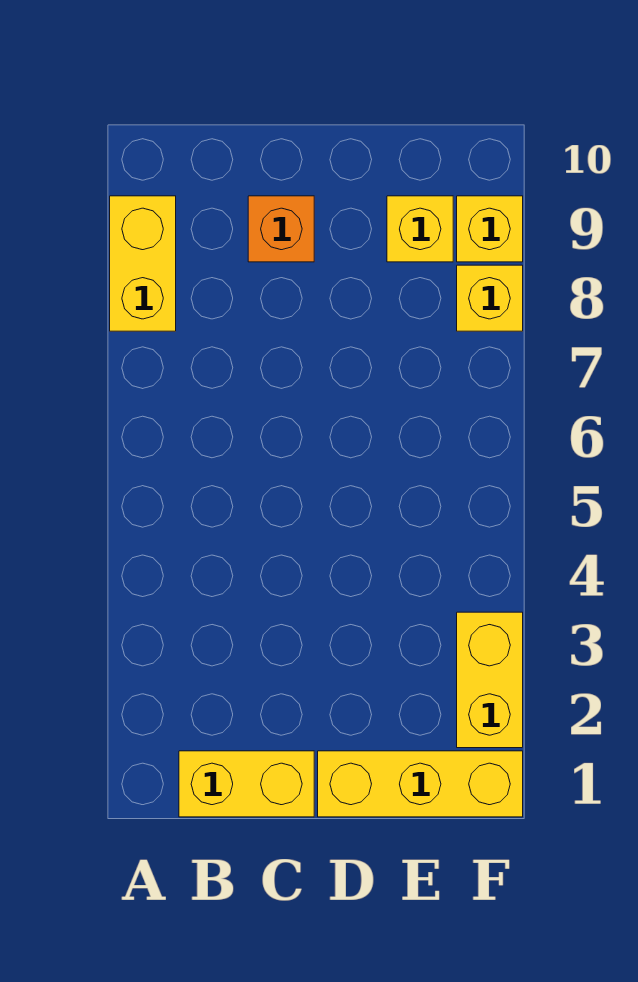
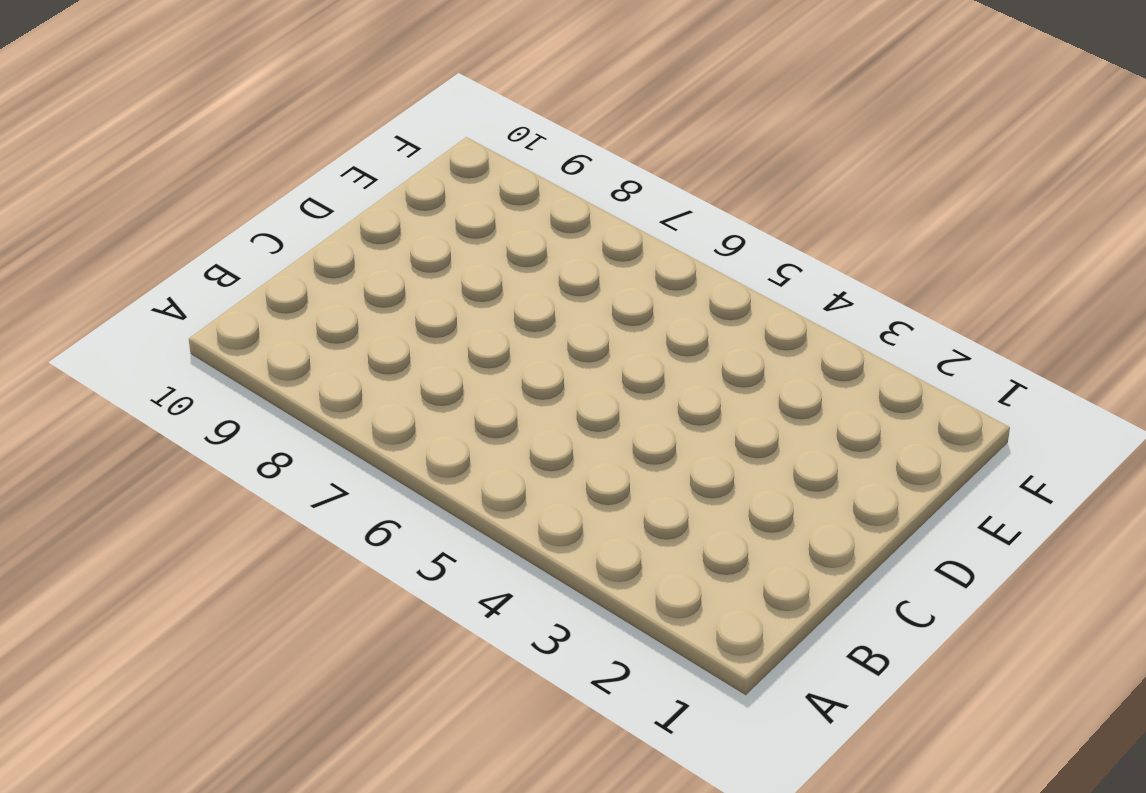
none -> yellow brick A8:A9 level 1
none -> yellow brick B1:C1 level 1

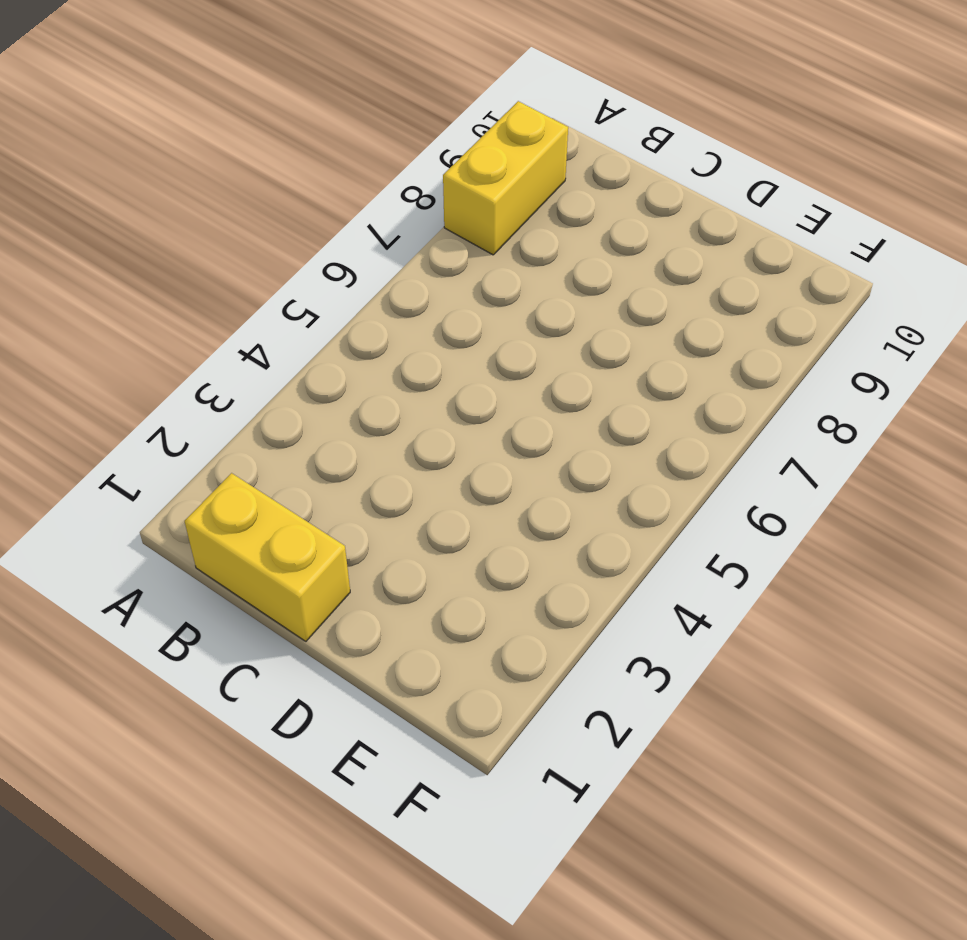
none -> orange brick C9 level 1
none -> yellow brick D1:F1 level 1

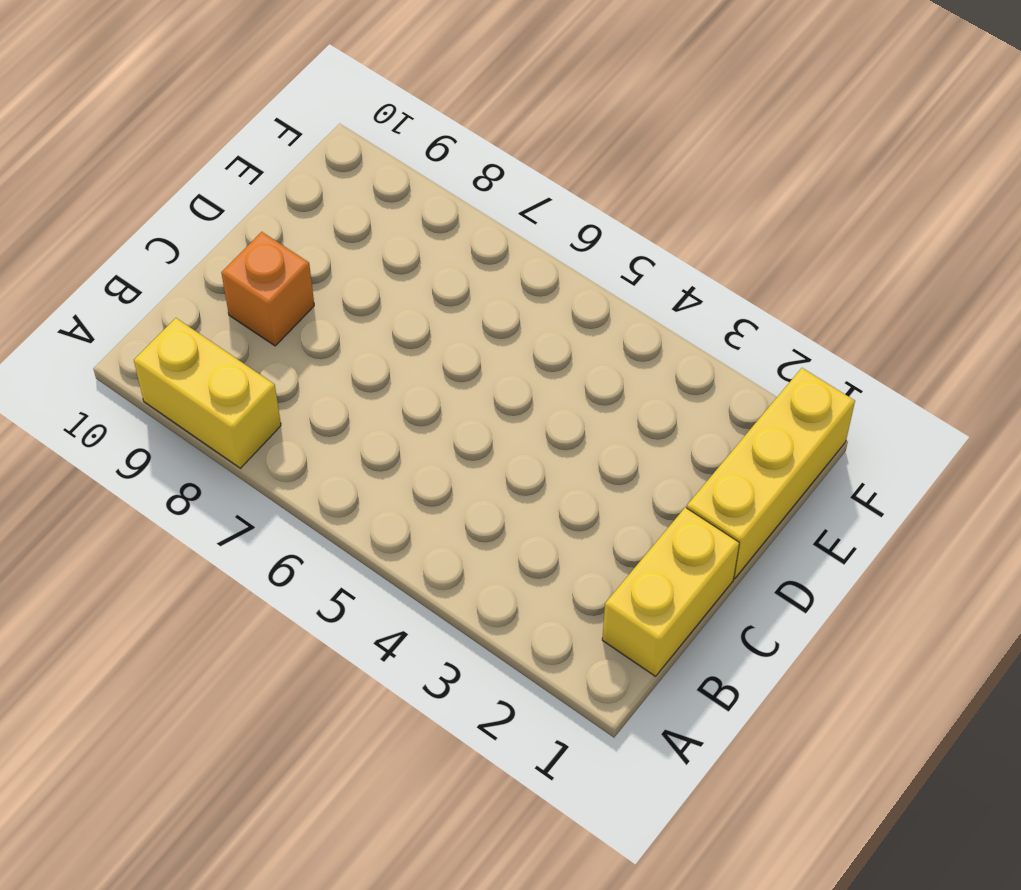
none -> yellow brick E9 level 1
none -> yellow brick F2:F3 level 1

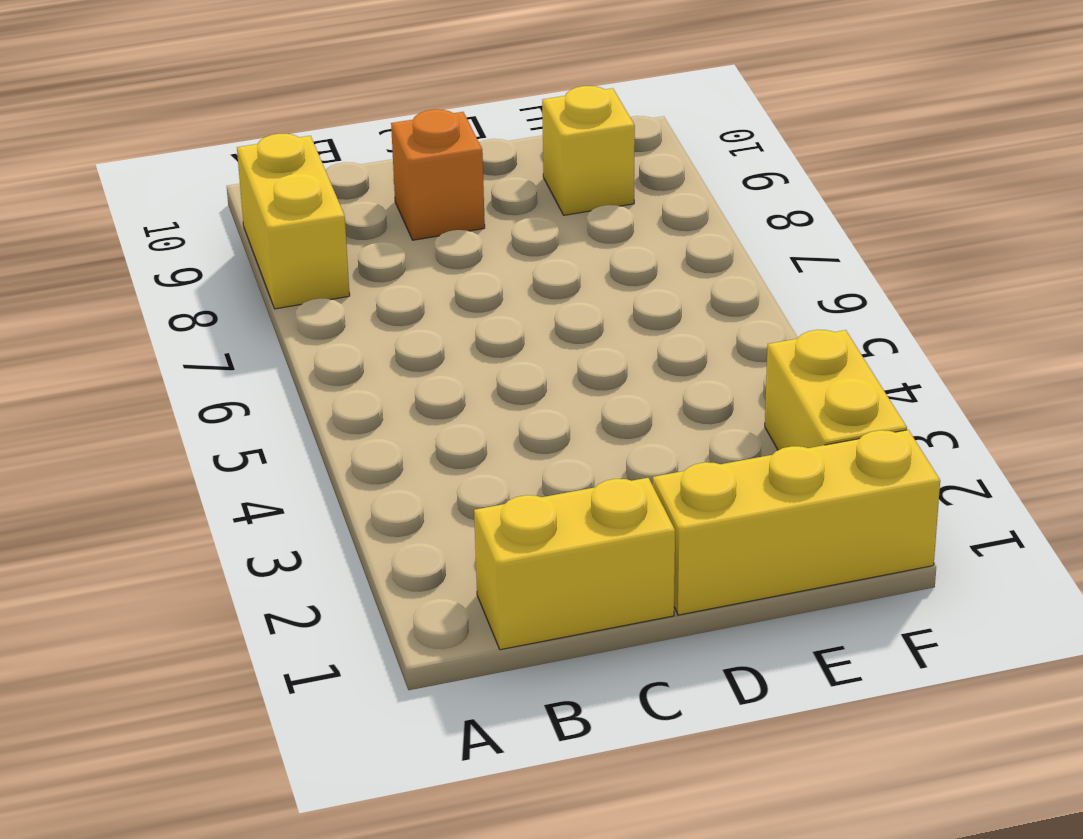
none -> yellow brick F8 level 1
none -> yellow brick F9 level 1

